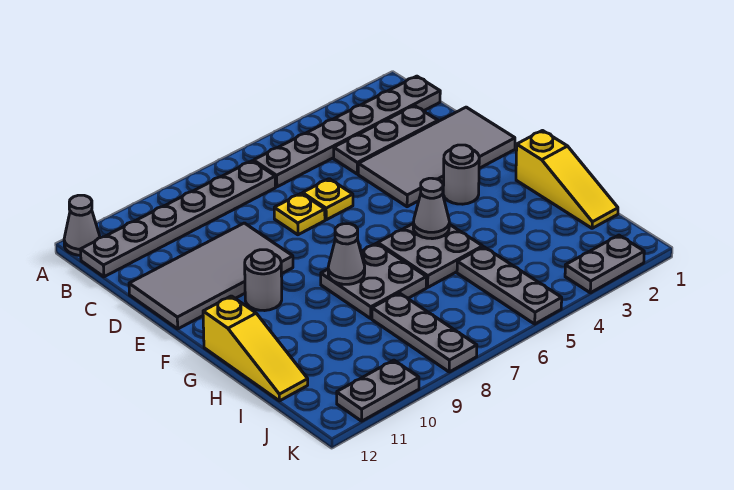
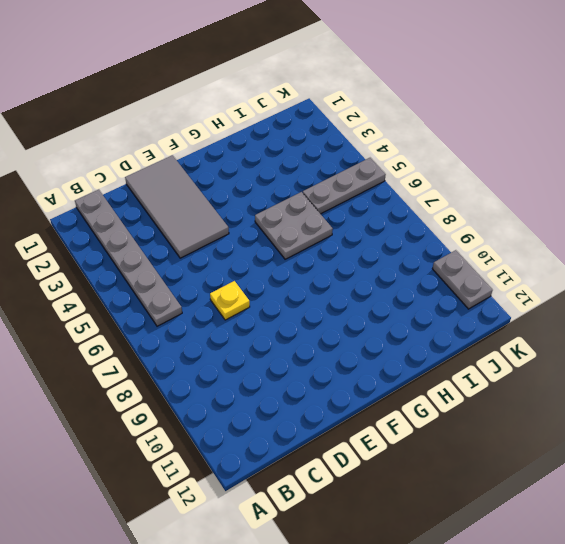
none -> grey cone A12 level 1
none -> grey plate B7:B12 level 1
none -> grey plate C2:C4 level 1

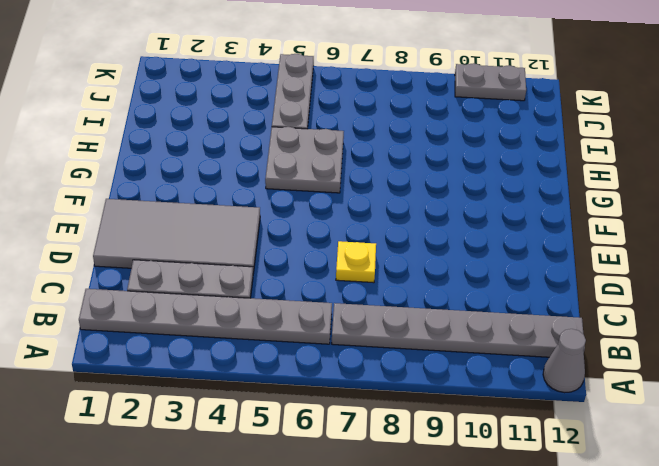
none -> yellow plate D6 level 1
none -> grey tile D9:E12 level 1
none -> grey round brick F3 level 1

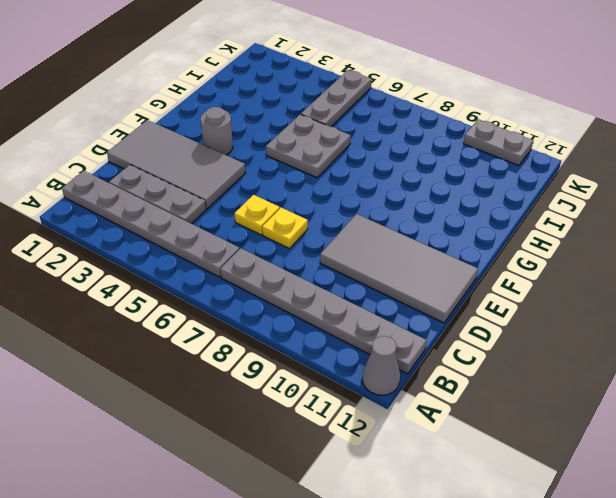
none -> grey round brick F10 level 1
none -> yellow slope G1:I1 level 1 top G
none -> grey plate G7:H8 level 1

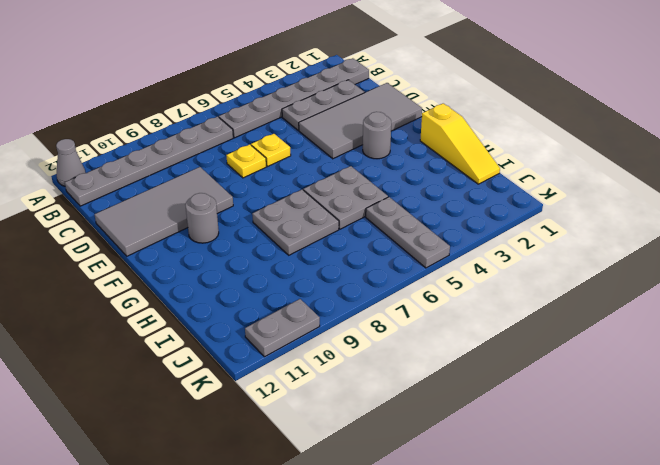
none -> yellow slope G12:I12 level 1 top G
none -> grey plate I8:K8 level 1
none -> grey plate K2:K3 level 1

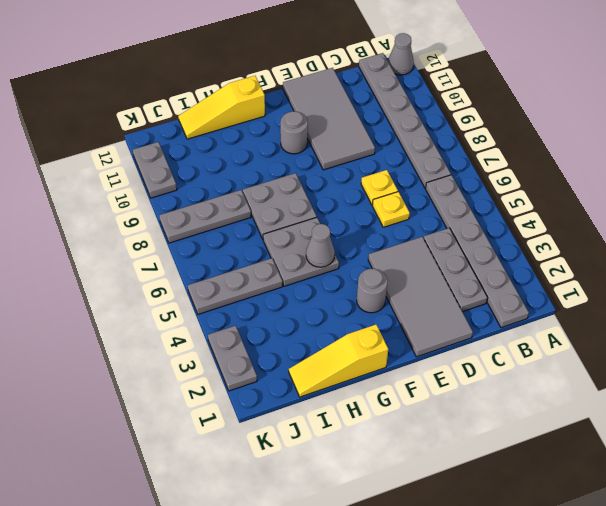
none -> grey cone G8 level 2

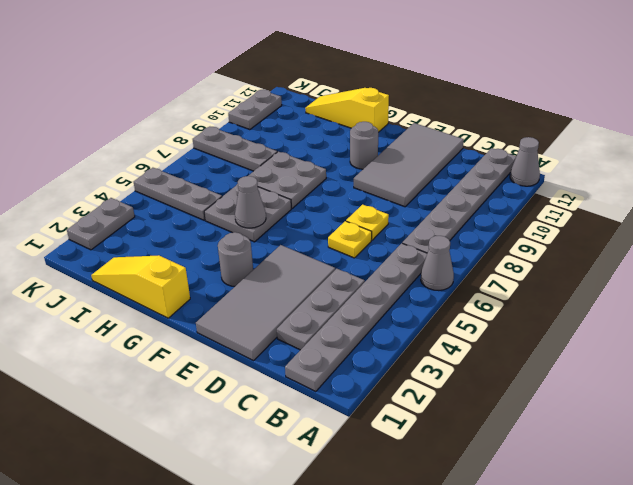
grey cone A6 level 1 -> grey cone G8 level 2

